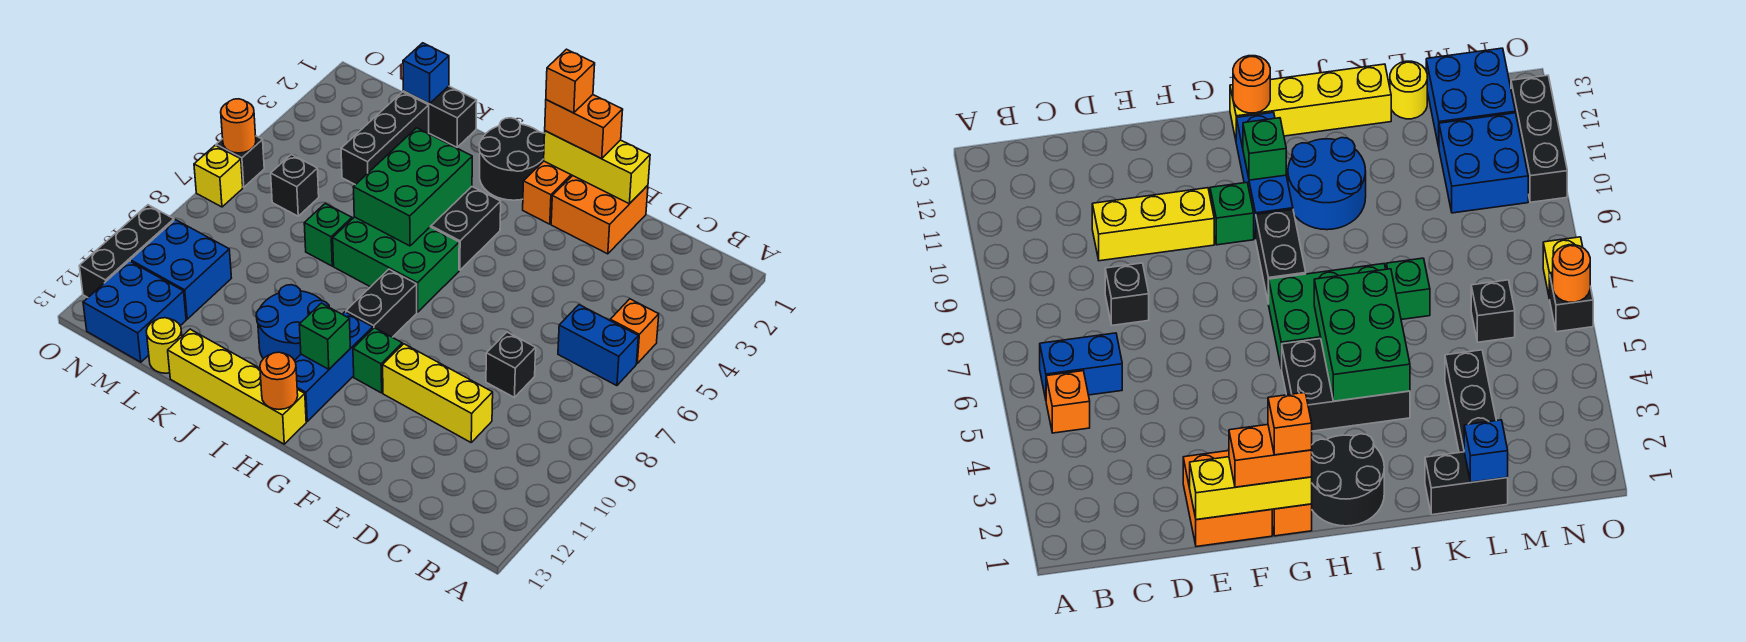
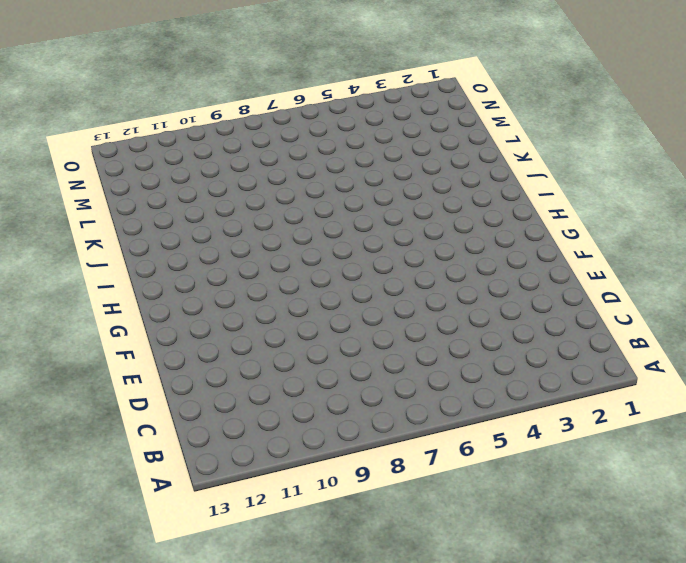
none -> orange brick B5 level 1
none -> blue brick B6:C6 level 1
none -> black brick D8 level 1
none -> yellow brick D10:F10 level 1

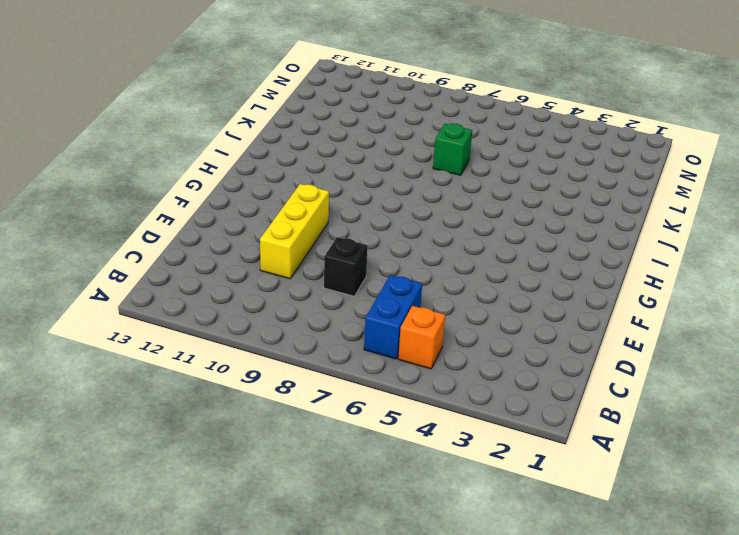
none -> orange brick E1:F2 level 1
none -> orange brick G1:G2 level 1
none -> green brick G10 level 1
none -> black round brick H1:I2 level 1

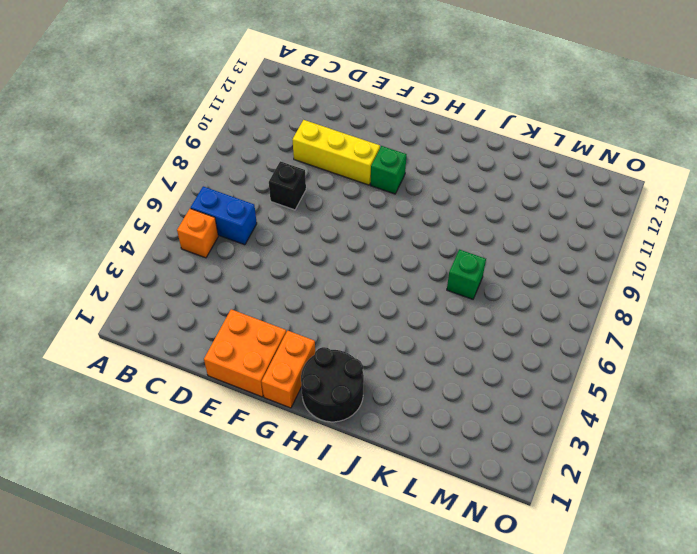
none -> black brick H4:J5 level 1
none -> green brick H6:J7 level 1
none -> black brick H8:H9 level 1
none -> blue brick H10:H12 level 1

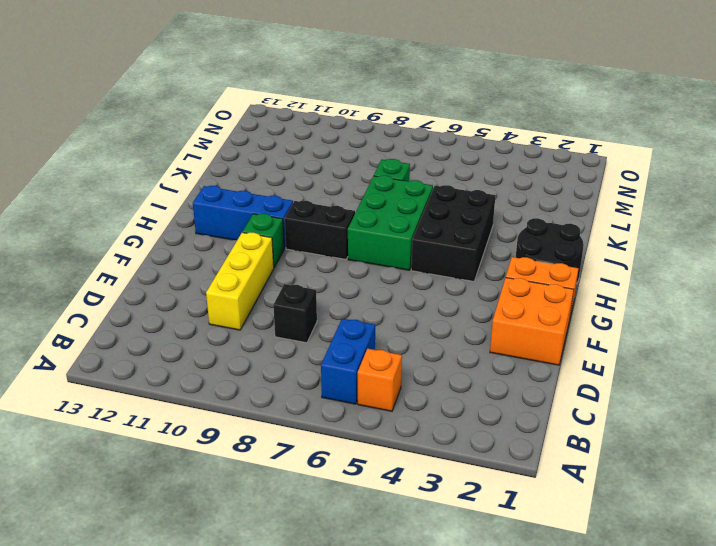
none -> yellow brick H13:K13 level 1
none -> blue round brick I10:J11 level 1
none -> black brick K1:L1 level 1
none -> black brick L2:L4 level 1

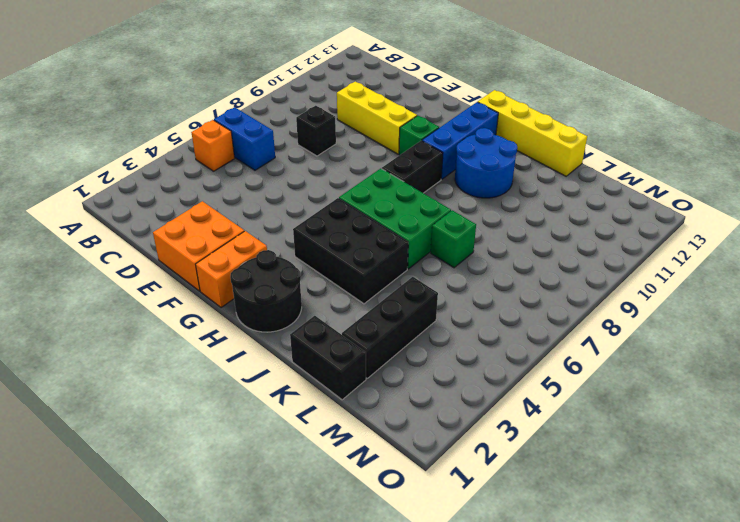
none -> yellow round brick L13 level 1
none -> black brick M6 level 1
none -> blue brick M10:N11 level 1
none -> blue brick M12:N13 level 1

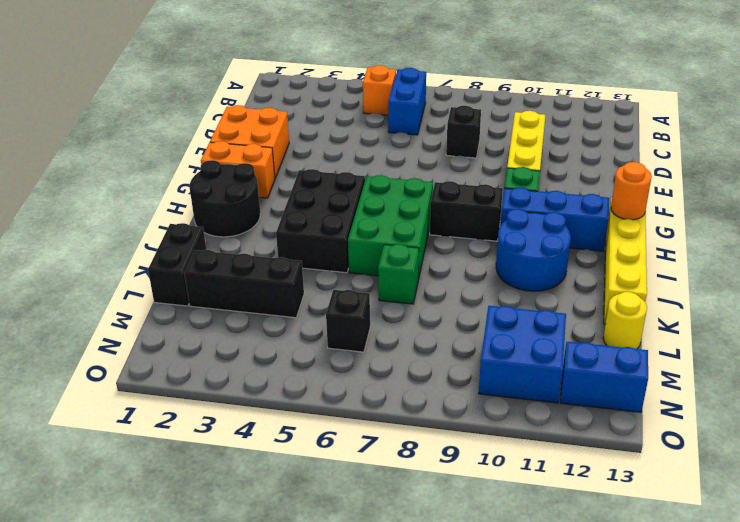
blue brick N12:N13 level 1 -> blue brick M12:N13 level 1
none -> black brick O6 level 1
none -> yellow brick O7 level 1
none -> black brick O10:O12 level 1
none -> yellow brick E1:G1 level 2

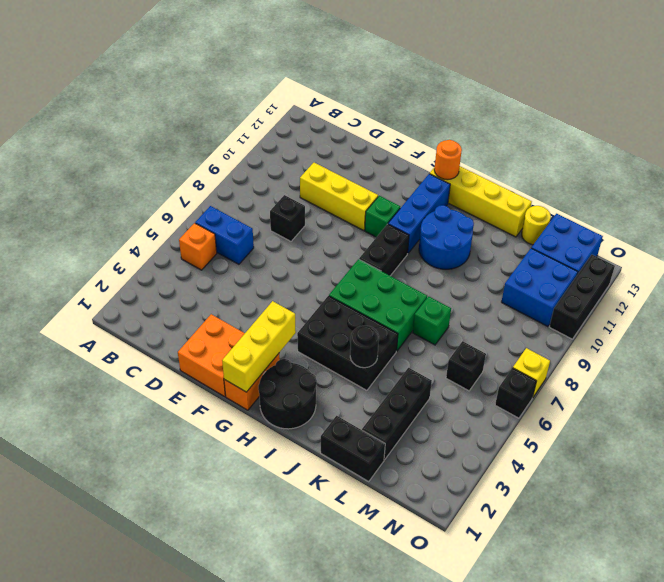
yellow brick G1:G3 level 2 -> yellow brick E1:G1 level 2
black round brick J4 level 2 -> green brick I4:J6 level 2
none -> green brick H11 level 2
none -> blue brick L1 level 2
none -> orange round brick O6 level 2
none -> orange brick F1:G1 level 3

